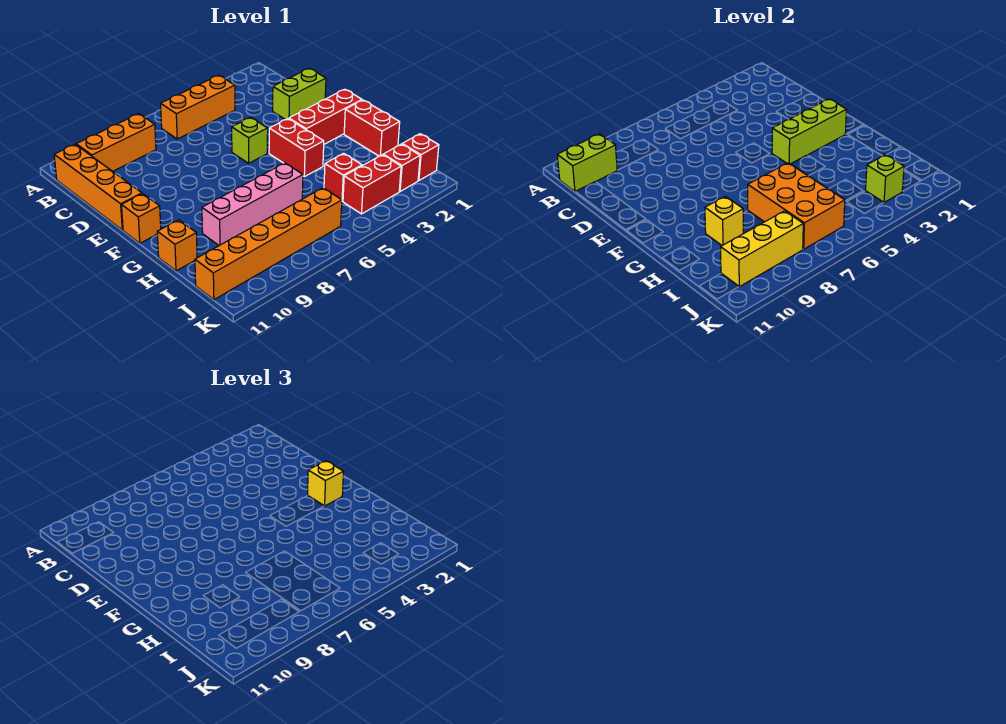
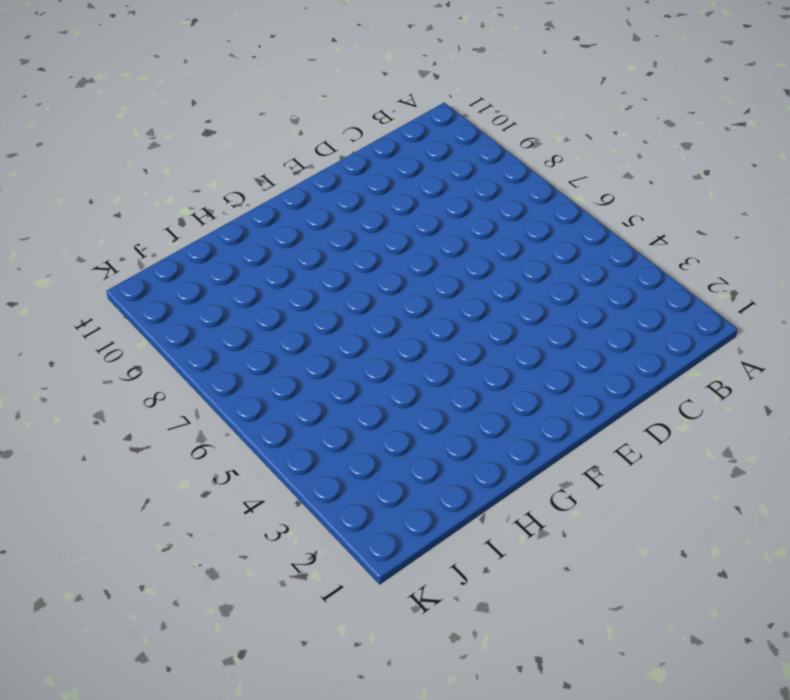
none -> orange brick B4:B6 level 1
none -> orange brick B8:B10 level 1
none -> orange brick B11:E11 level 1

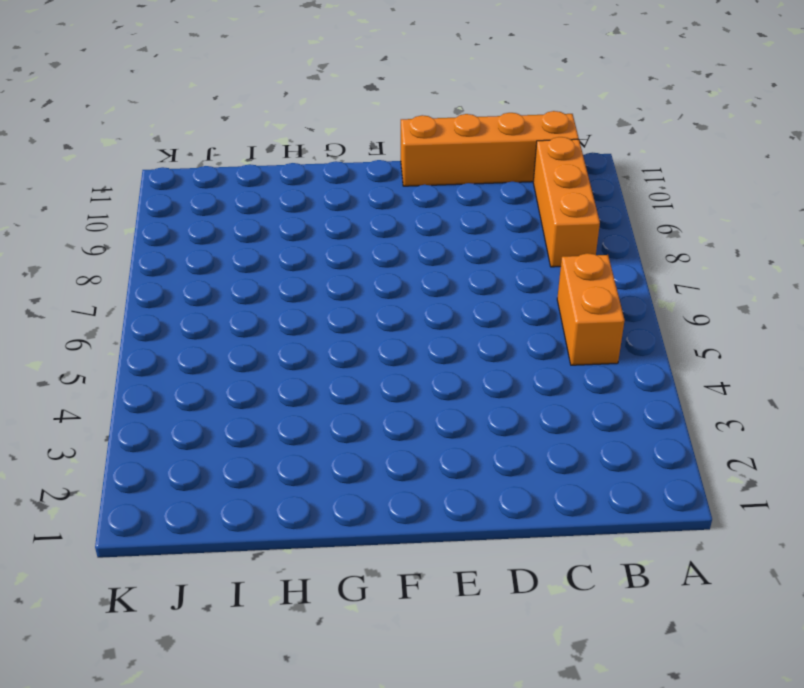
orange brick B5:B6 level 1 -> orange brick B4:B6 level 1
none -> lime brick D1:D2 level 1
none -> lime brick E5 level 1
none -> red brick F1:F3 level 1

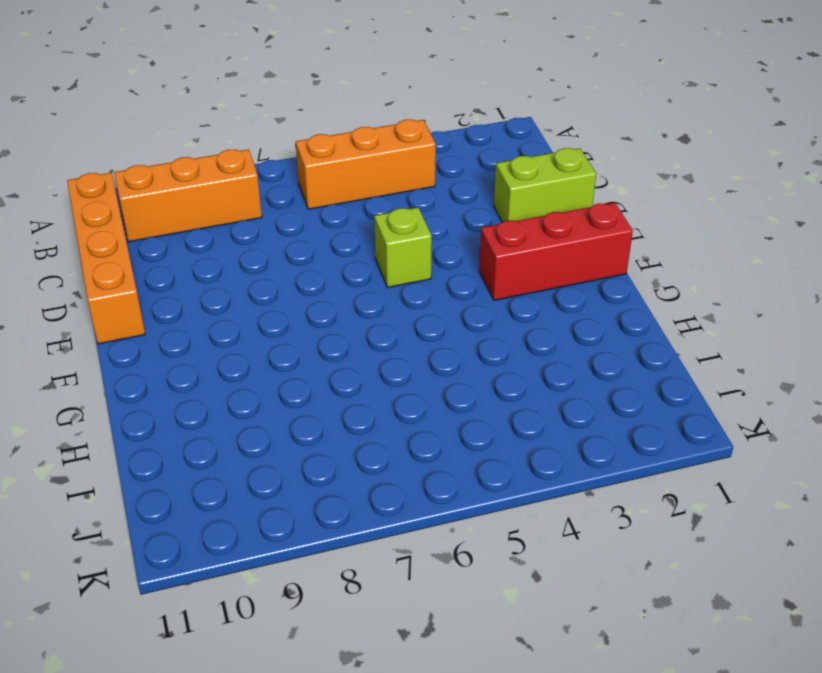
none -> red brick F4:G4 level 1
none -> orange brick F11 level 1
none -> red brick G1:H1 level 1

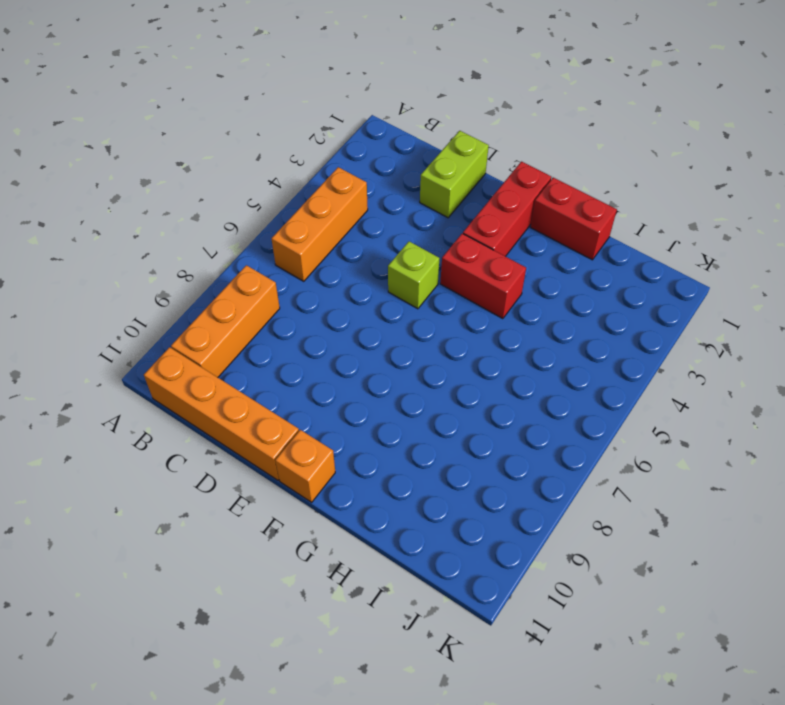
none -> pink brick H6:H9 level 1
none -> orange brick H11 level 1
none -> red brick I4 level 1

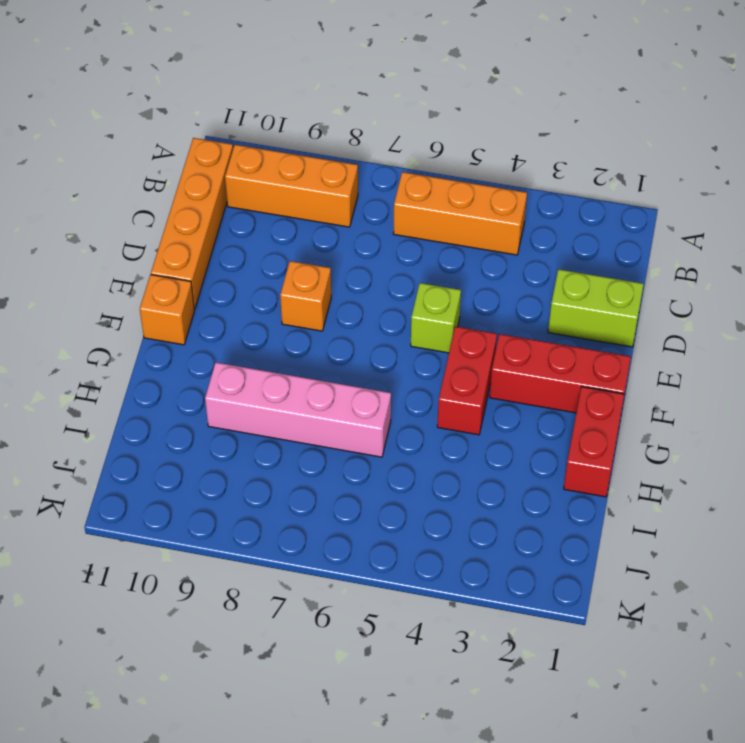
orange brick E8 level 1 -> orange brick H11 level 1
none -> red brick I4 level 1
none -> red brick J1 level 1
none -> red brick J2 level 1

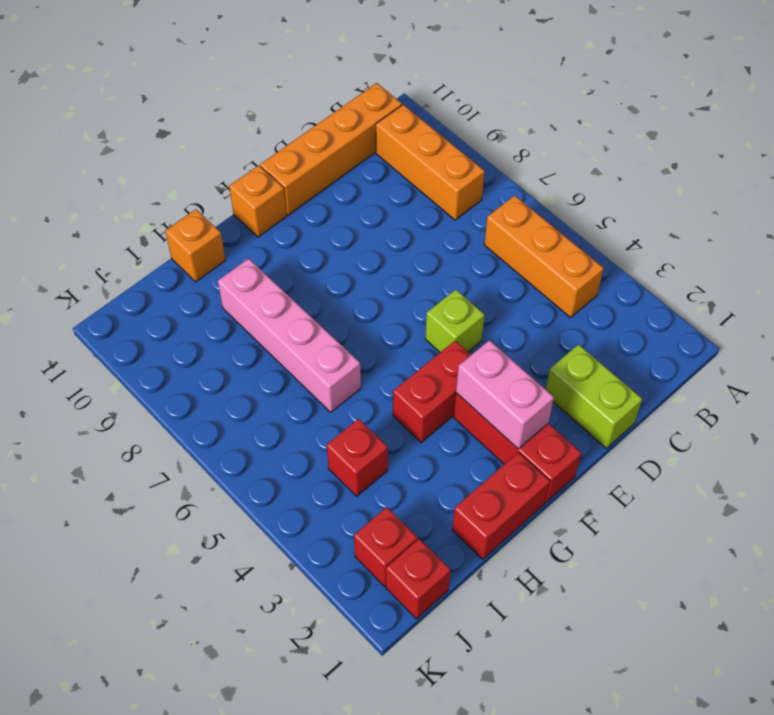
pink brick F2:F3 level 2 -> lime brick F2:F4 level 2
none -> red brick J3:J4 level 1
none -> orange brick J6:J11 level 1
none -> lime brick B10:B11 level 2

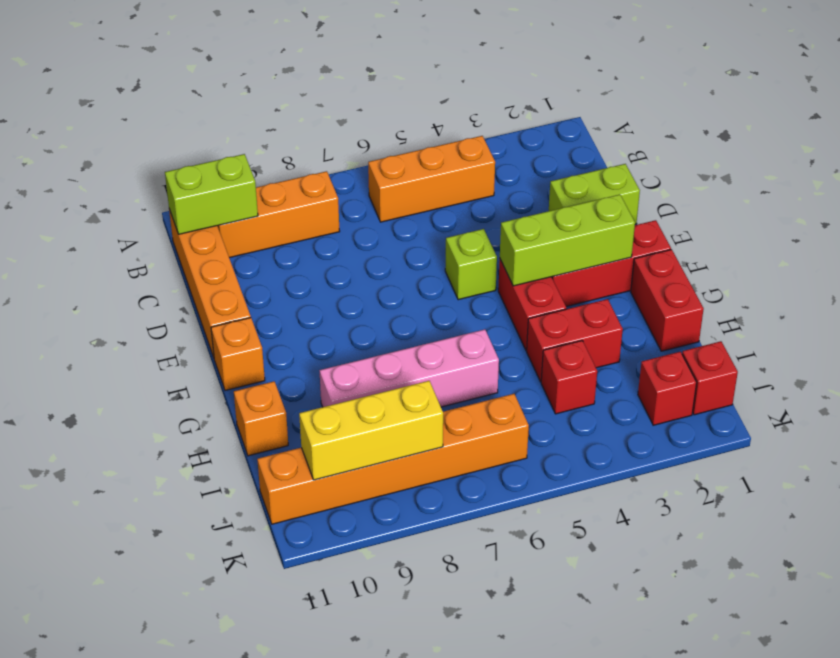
red brick H3:H4 level 1 -> red brick J3:J4 level 1
none -> orange brick H6:J7 level 2
none -> yellow brick H9 level 2
none -> lime brick J3 level 2

